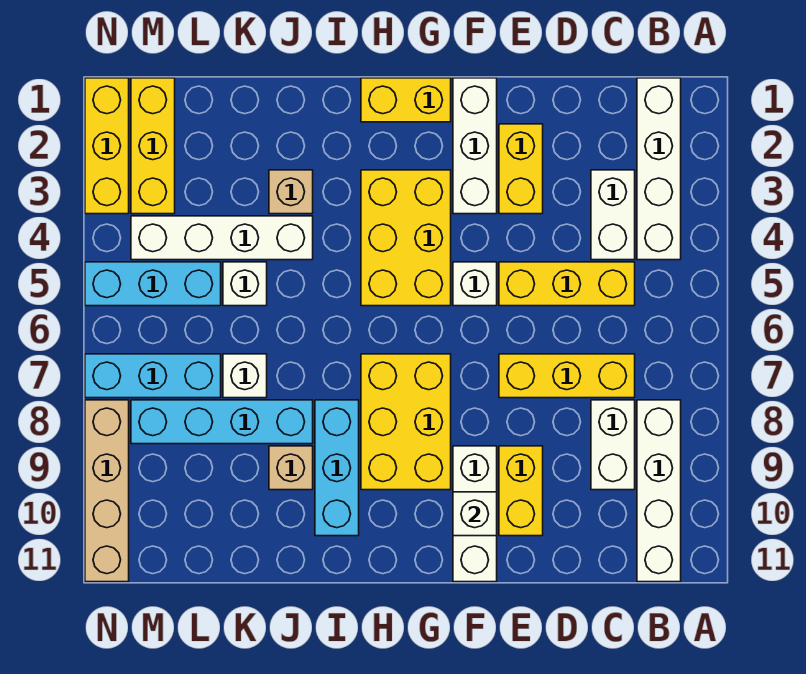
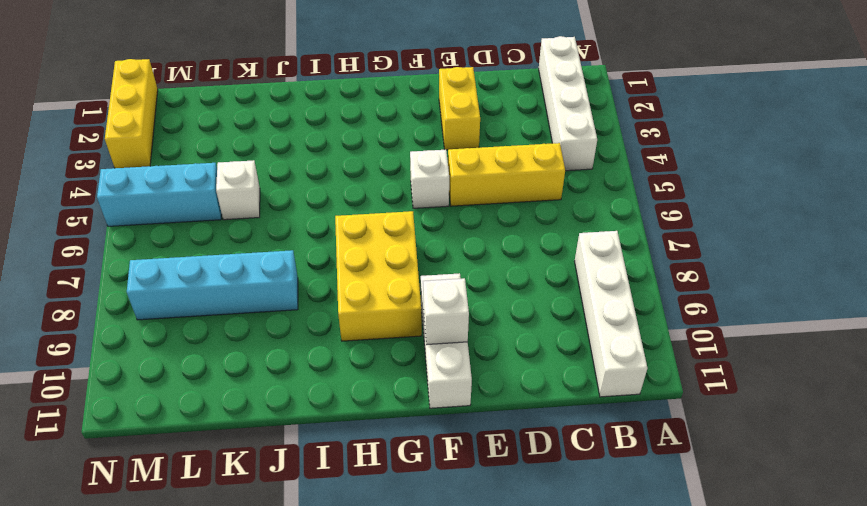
none -> white brick C3:C4 level 1
none -> yellow brick C7:E7 level 1
none -> white brick C8:C9 level 1

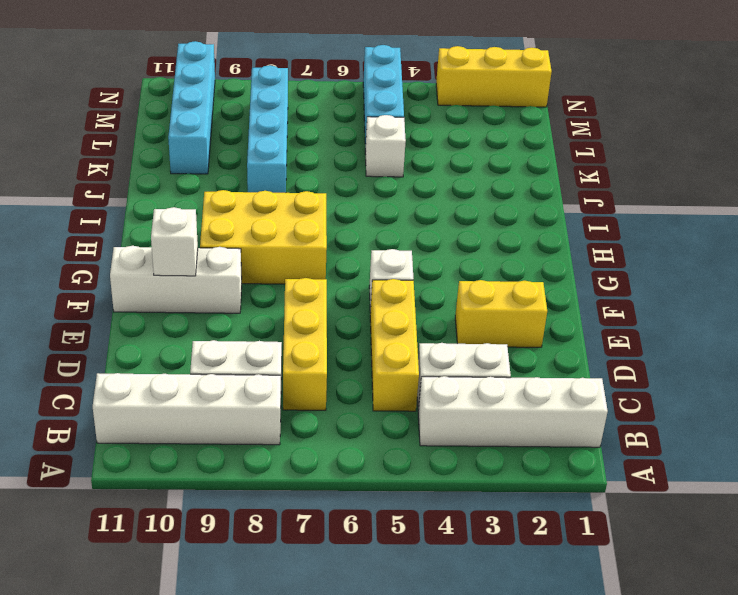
cyan brick K10:N10 level 1 -> tan brick N8:N11 level 1
none -> yellow brick E9:E10 level 1
none -> white brick F1:F3 level 1
none -> yellow brick G1:H1 level 1

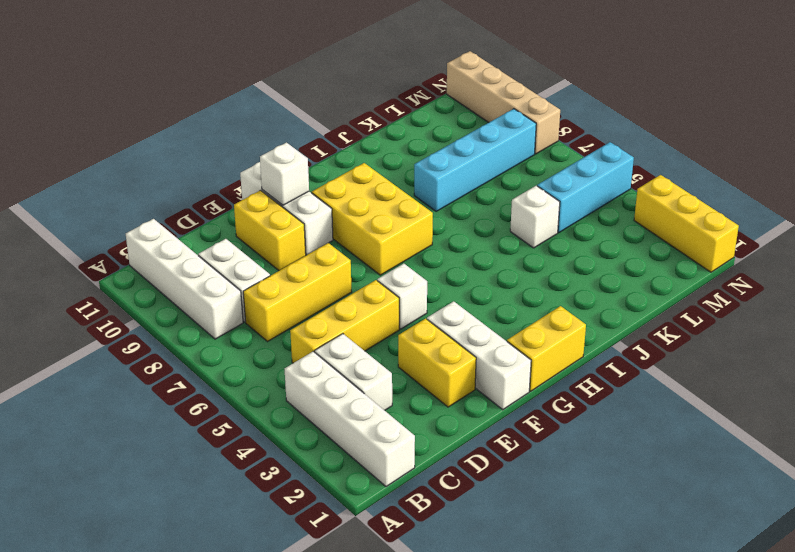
none -> yellow brick G3:H5 level 1
none -> cyan brick I8:I10 level 1
none -> tan brick J3 level 1

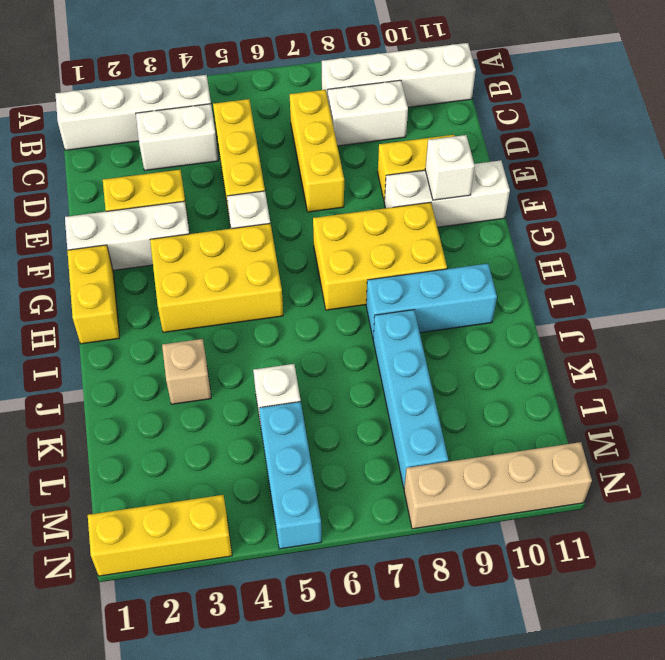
none -> white brick J4:M4 level 1
none -> tan brick J9 level 1
none -> white brick K7 level 1

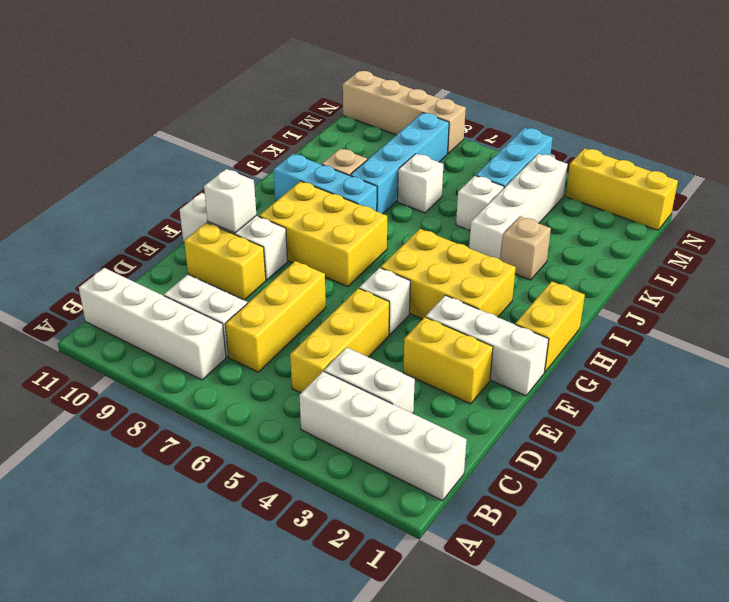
none -> cyan brick L7:N7 level 1
none -> yellow brick M1:M3 level 1

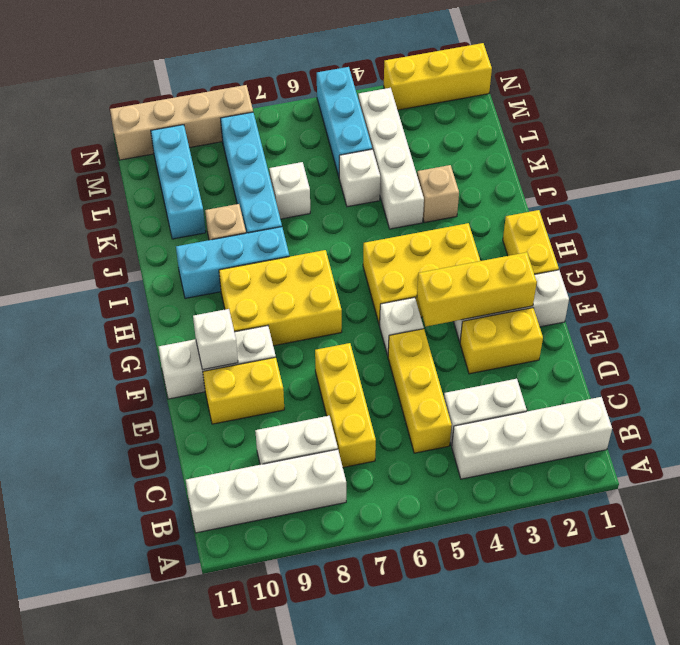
yellow brick F2:F4 level 2 -> yellow brick M1:M3 level 1
cyan brick K10:M10 level 1 -> cyan brick L7:N7 level 1

